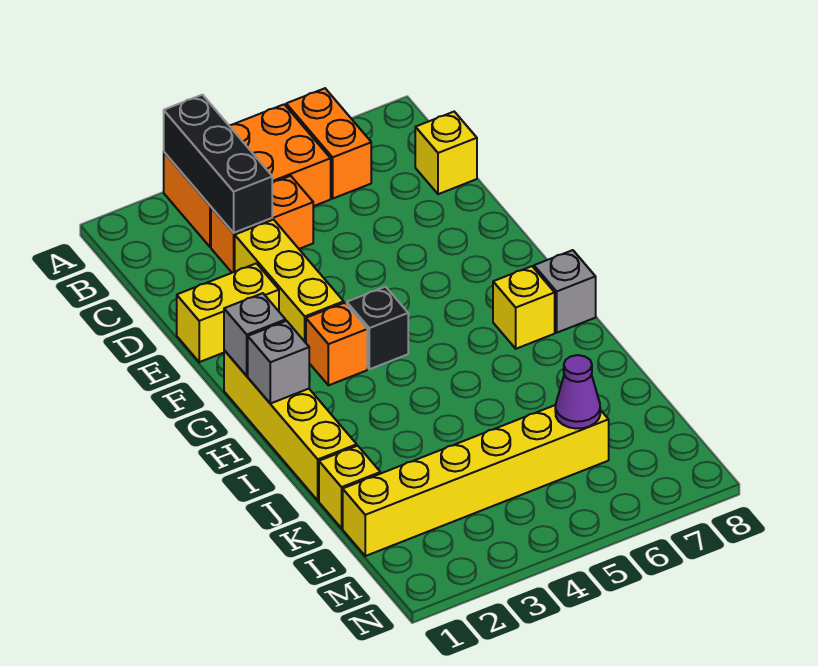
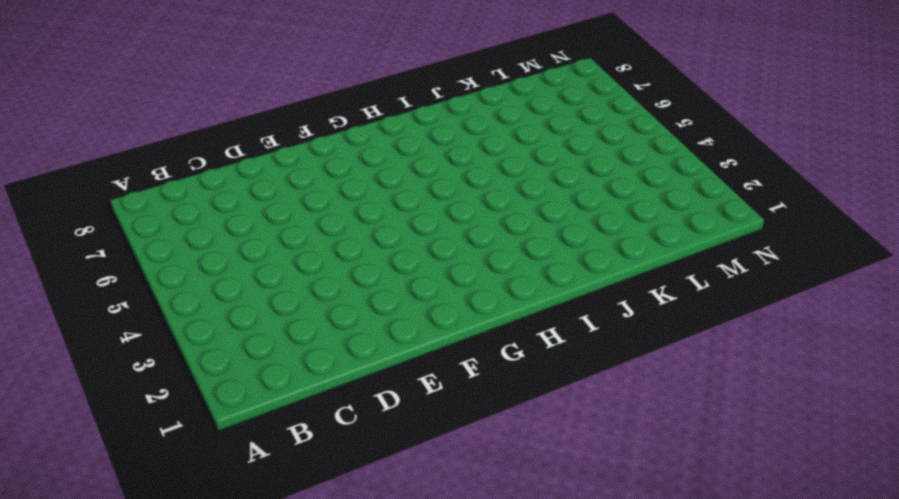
none -> orange brick A3:B5 level 1
none -> orange brick A6:B6 level 1
none -> orange brick C3:C4 level 1

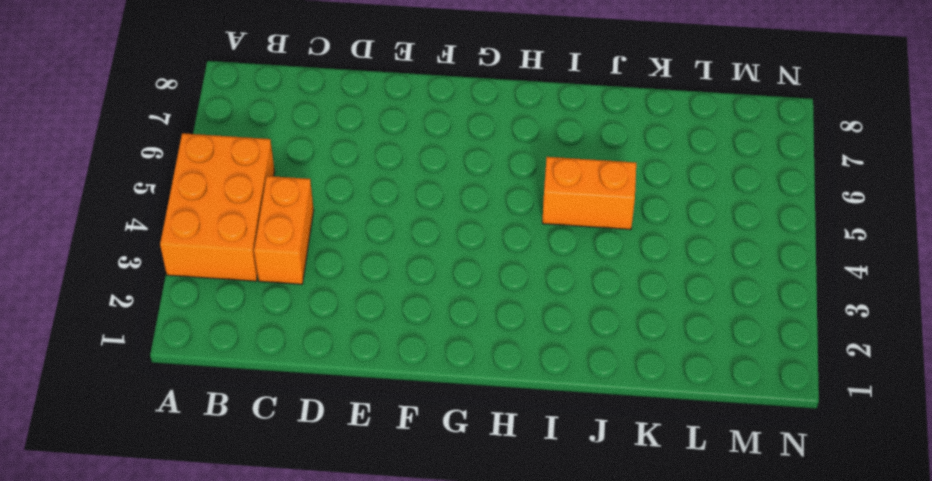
orange brick I5:J5 level 1 -> orange brick A6:B6 level 1
none -> yellow brick C8 level 1
none -> yellow brick D3:F3 level 1
none -> yellow brick E1:E2 level 1

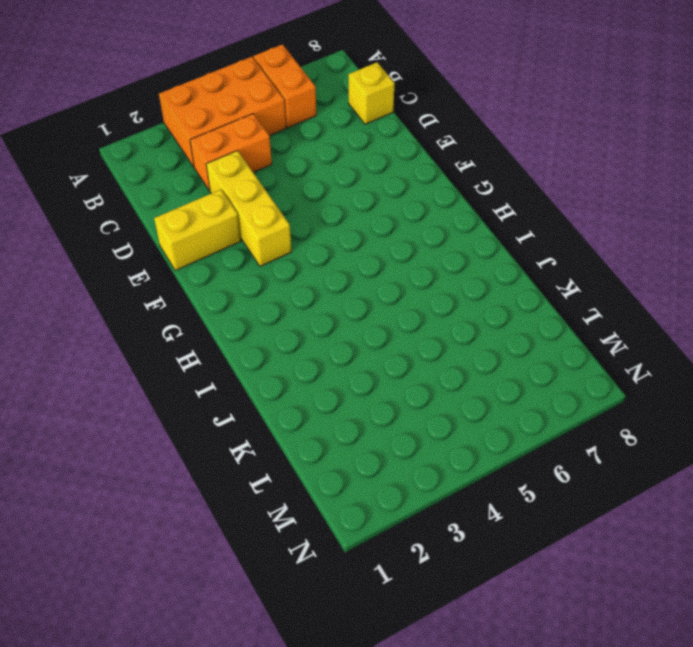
none -> yellow brick G1:J1 level 1
none -> orange brick G3 level 1
none -> black brick G4 level 1

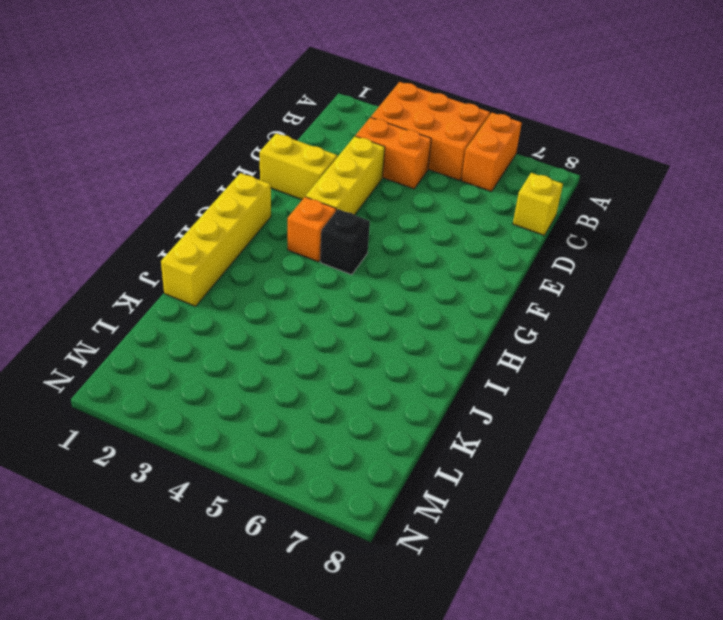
none -> yellow brick H7 level 1
none -> grey brick H8 level 1
none -> yellow brick K1 level 1

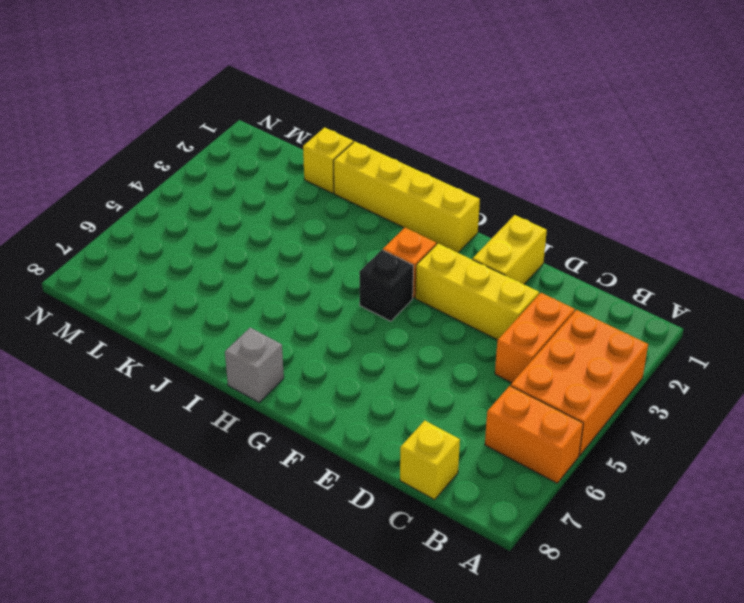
none -> yellow brick H7 level 1
none -> yellow brick L1:L6 level 1
none -> black brick A3:C3 level 2

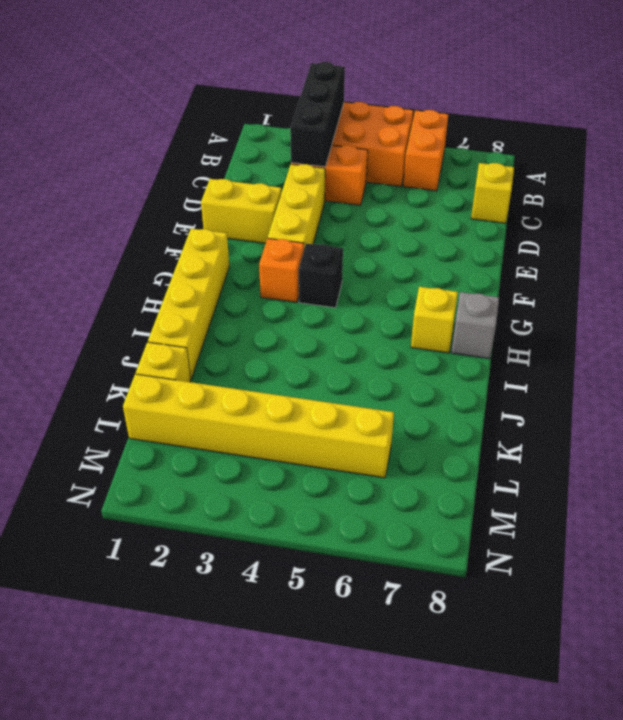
none -> grey brick G1 level 2
none -> grey brick H1 level 2
none -> purple cone L6 level 2

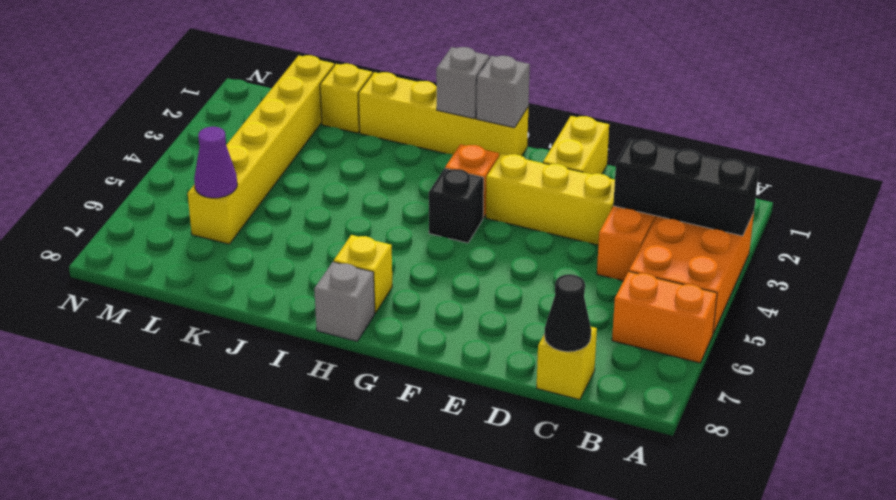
black cone C8 level 2 -> none

